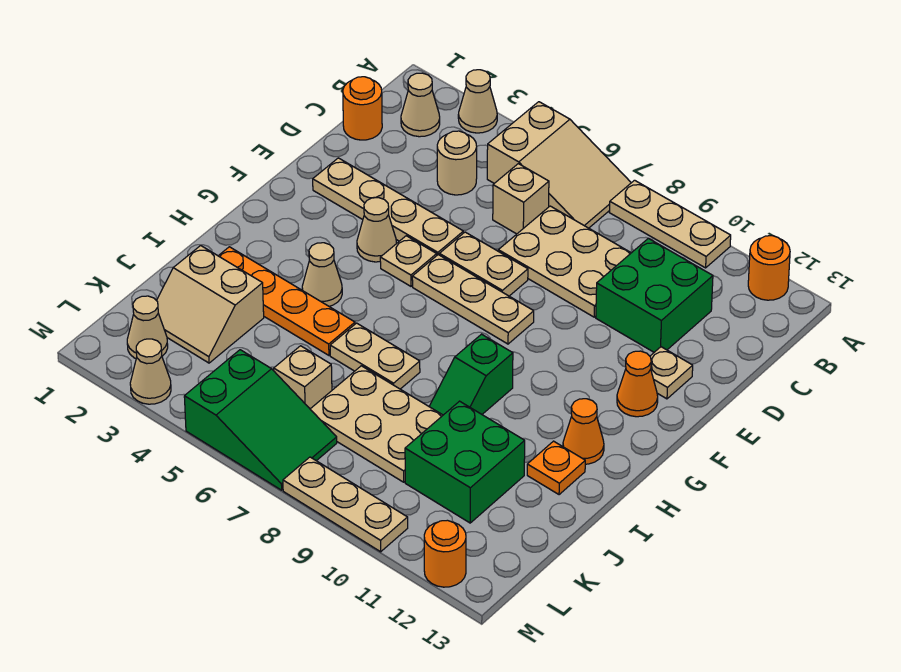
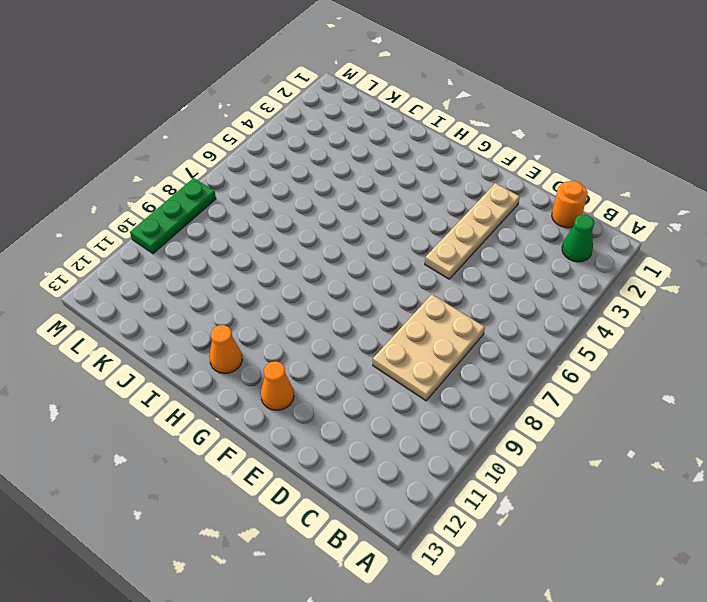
green cone B2 level 1 -> tan cone B2 level 1
green plate M8:M10 level 1 -> tan plate M8:M10 level 1
none -> tan cone A3 level 1
none -> tan slope A5:B7 level 1 top 5
none -> tan plate A8:A10 level 1
none -> orange round brick A12 level 1

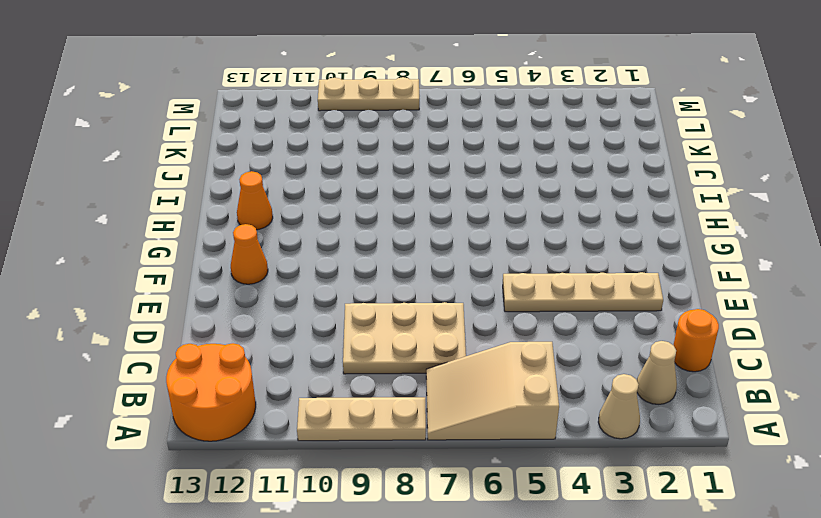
orange round brick A12:B13 level 1 -> orange round brick A12 level 1
none -> tan round brick C4 level 1
none -> tan brick C6 level 1
none -> green brick C10:D11 level 1
none -> tan plate E6:E7 level 1

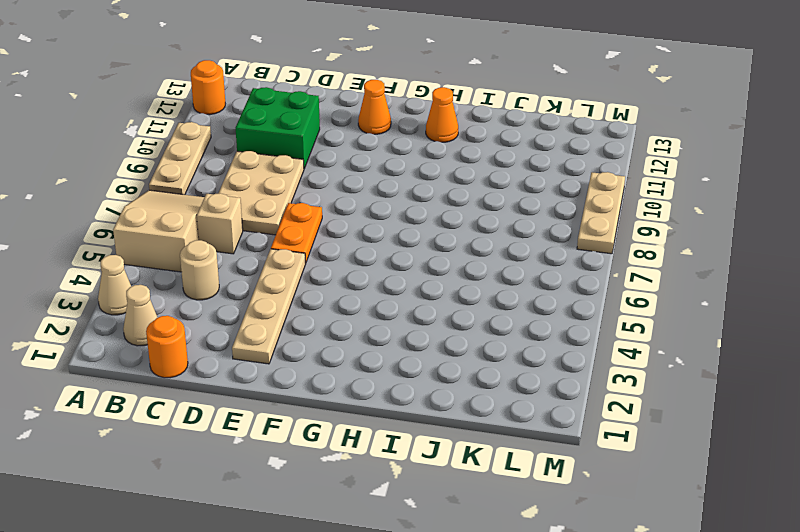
orange plate E6:E7 level 1 -> tan plate E6:E7 level 1
none -> tan plate E12 level 1
none -> tan cone F4 level 1
none -> tan plate F5 level 1
none -> tan plate F6:F8 level 1

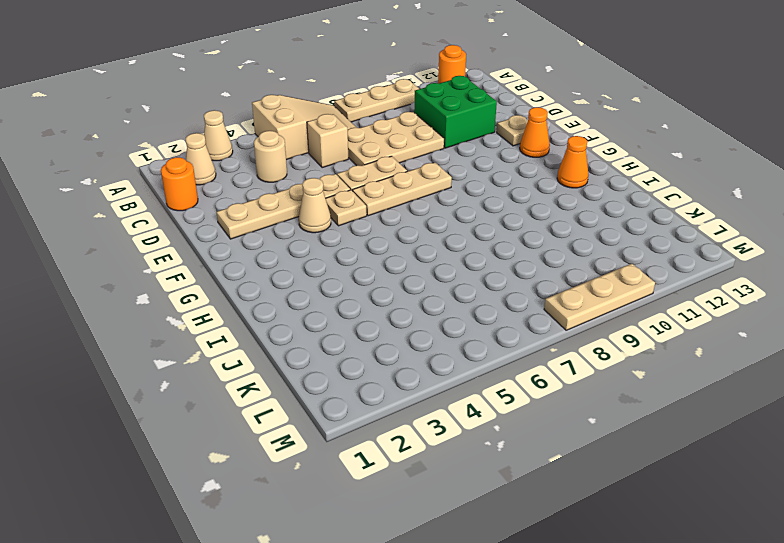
none -> tan cone H4 level 1
none -> green slope H9:I9 level 1 top H
none -> orange plate I2:I5 level 1
none -> tan plate I6:I7 level 1

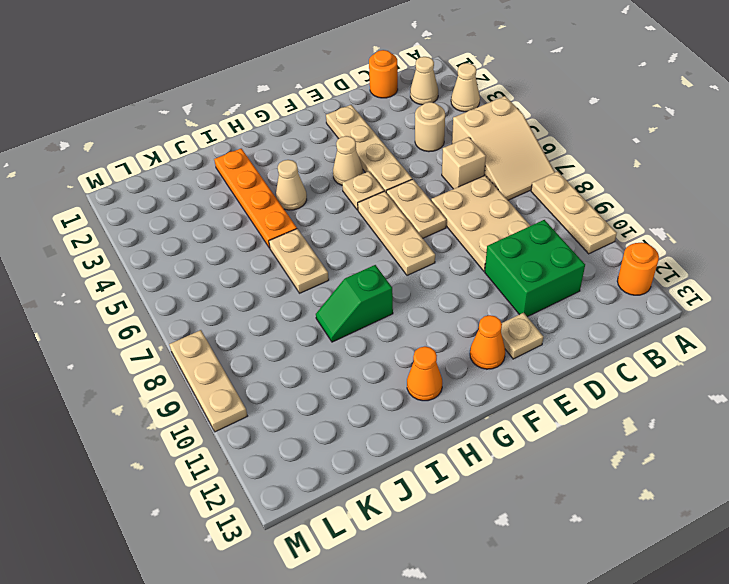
none -> orange plate I12 level 1
none -> tan slope J2:K3 level 1 top J
none -> tan plate J7:K9 level 1
none -> green brick J10:K11 level 1

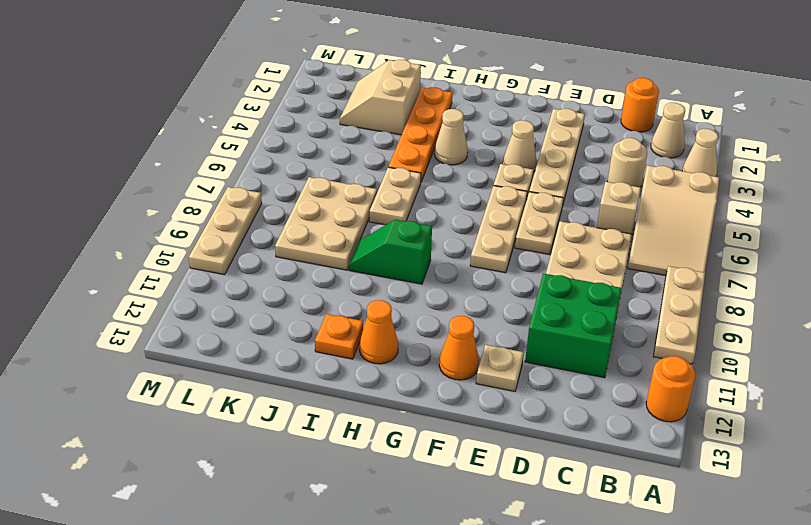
none -> green brick J10:K11 level 1
none -> tan brick K6 level 1
none -> tan cone L2 level 1
none -> green slope L5:M7 level 1 top 5

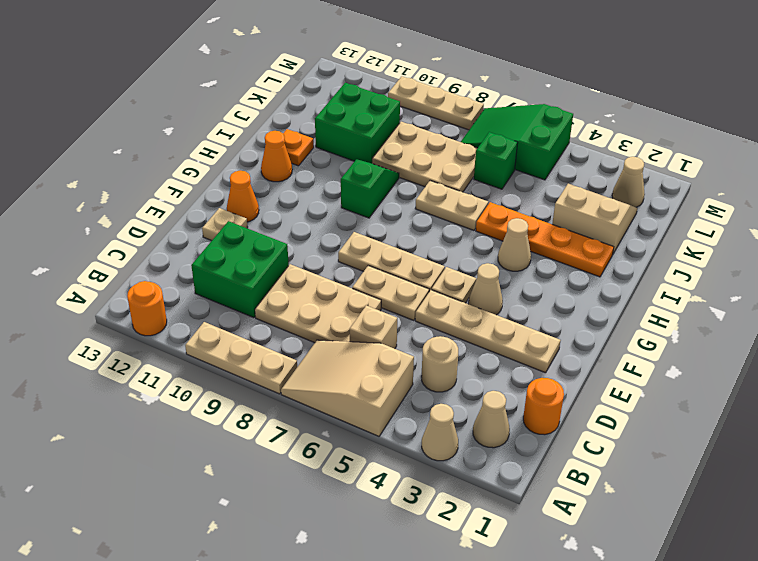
green brick K6 level 1 -> tan brick K6 level 1
none -> tan cone M3 level 1
none -> orange round brick M12 level 1

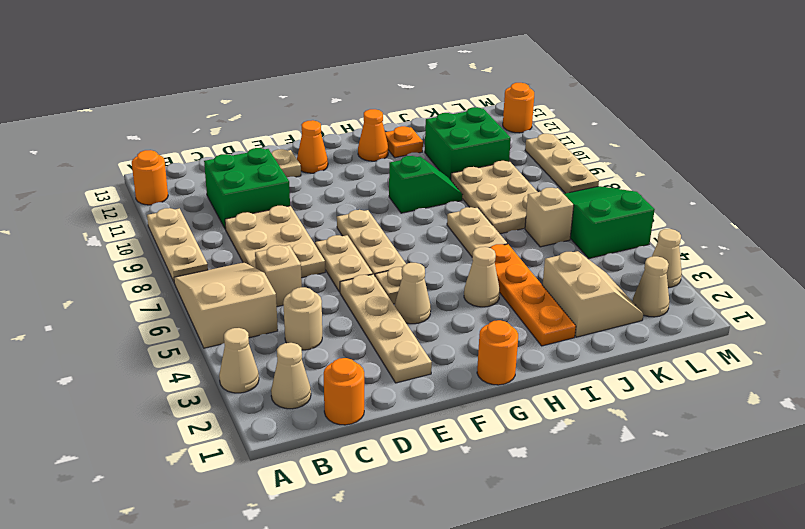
orange round brick G1 level 1 -> none

